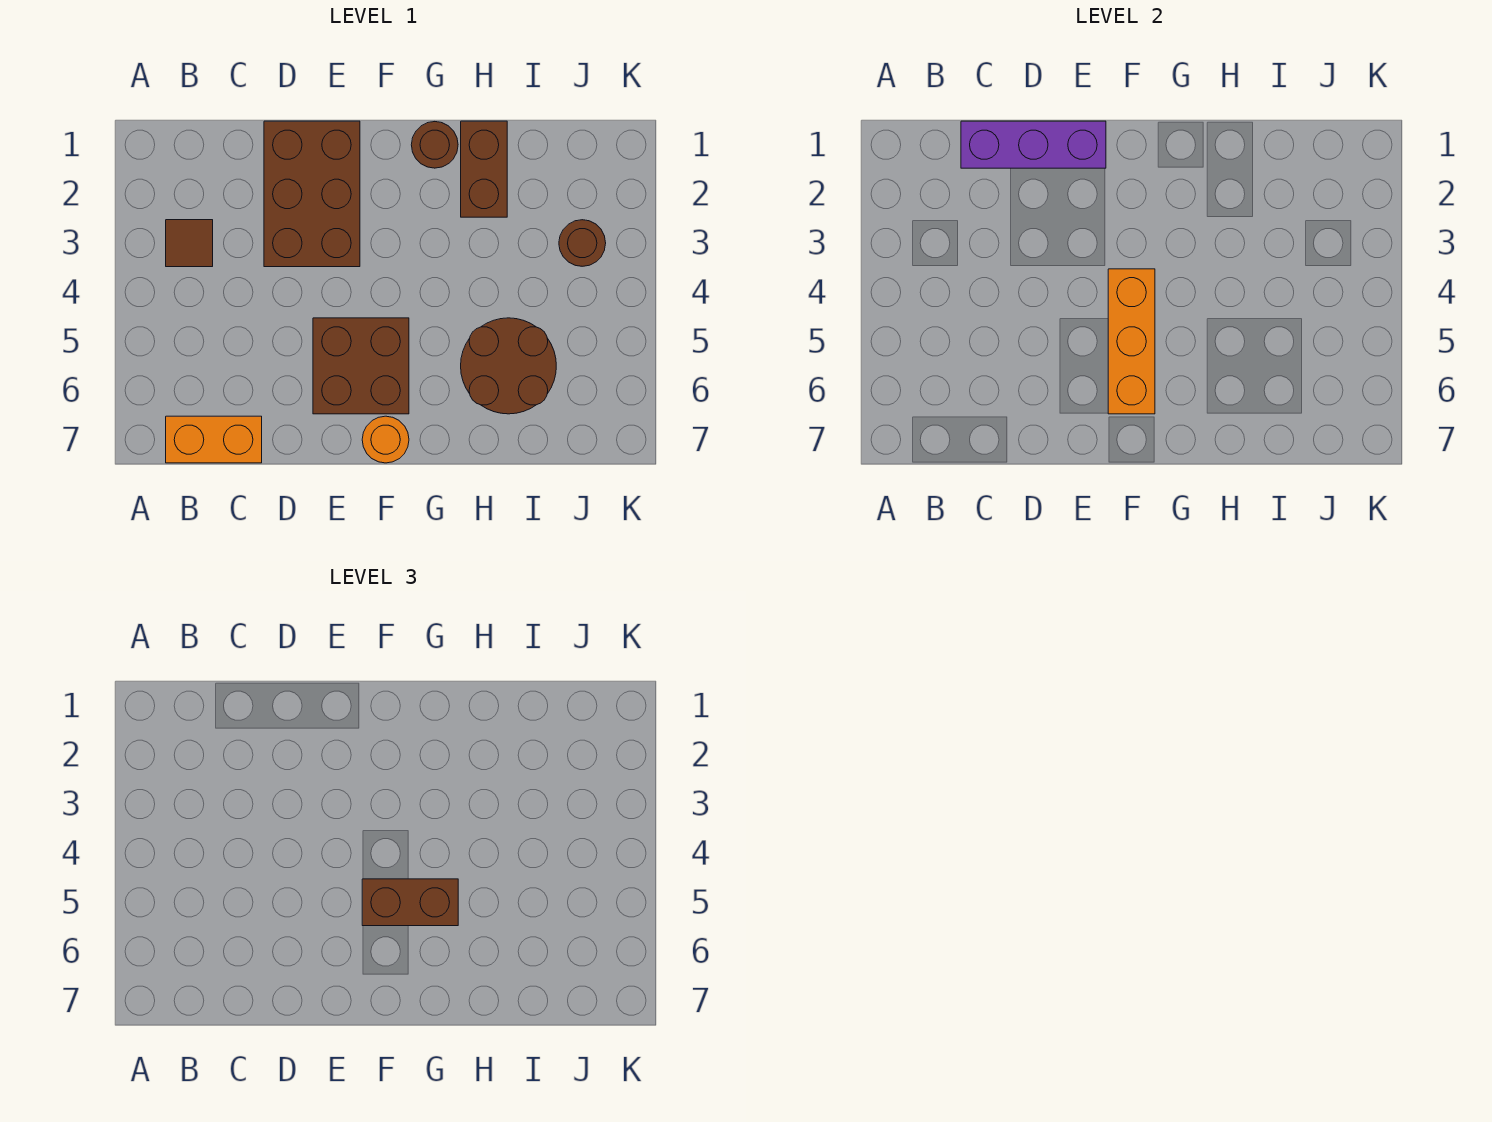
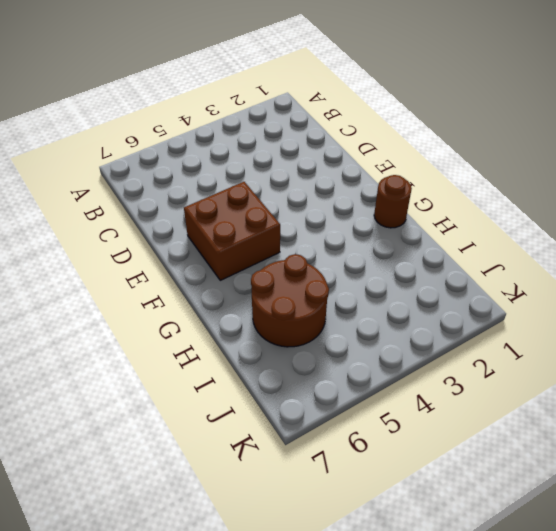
none -> brown tile B3 level 1
none -> orange brick B7:C7 level 1
none -> brown brick D1:E3 level 1

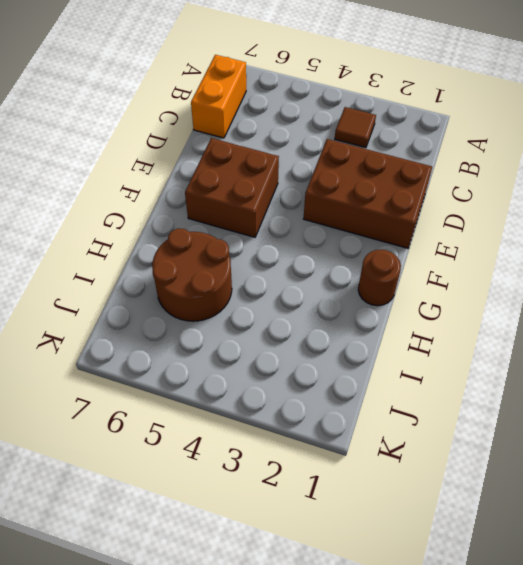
none -> orange round brick F7 level 1
none -> brown brick H1:H2 level 1
none -> brown round brick J3 level 1

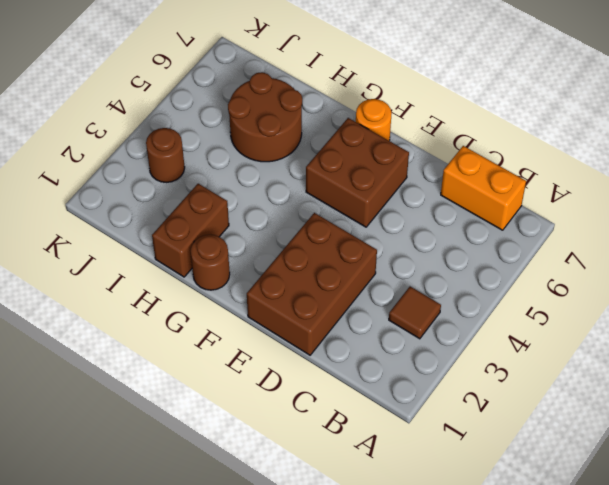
none -> purple brick C1:E1 level 2
none -> orange brick F4:F6 level 2
none -> brown brick F5:G5 level 3

